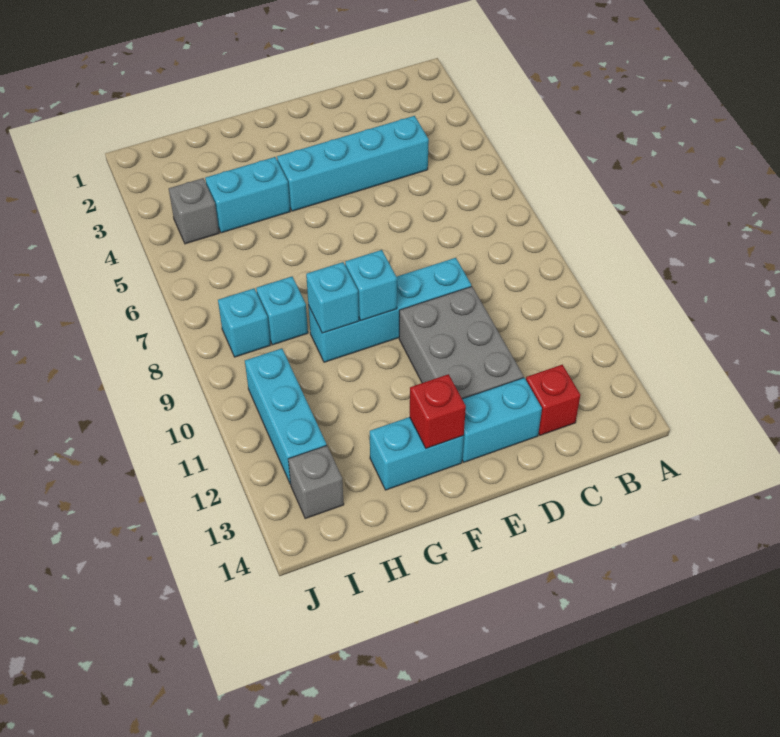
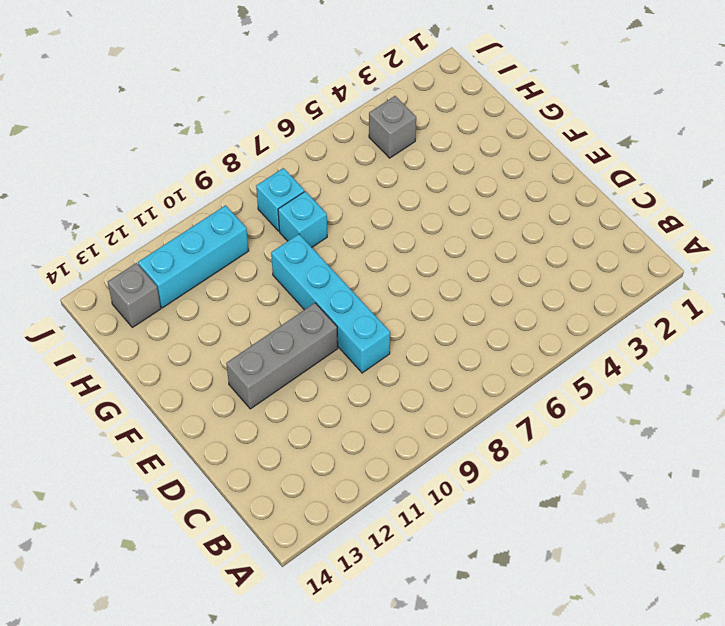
grey brick E10:E12 level 1 -> grey brick D10:E12 level 1
none -> cyan brick C4:F4 level 1
none -> red brick C13 level 1
none -> cyan brick D13:E13 level 1

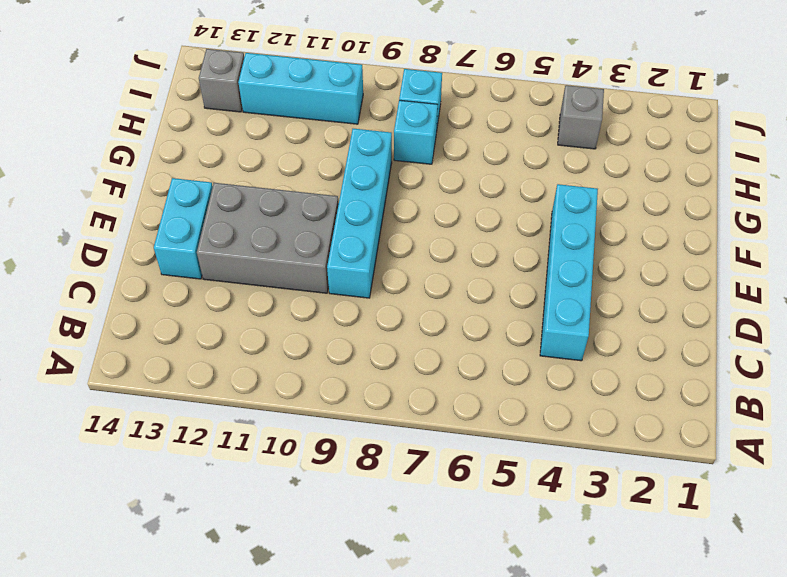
none -> red brick C13 level 1
none -> cyan brick F13:G13 level 1
none -> cyan brick G4:H4 level 1

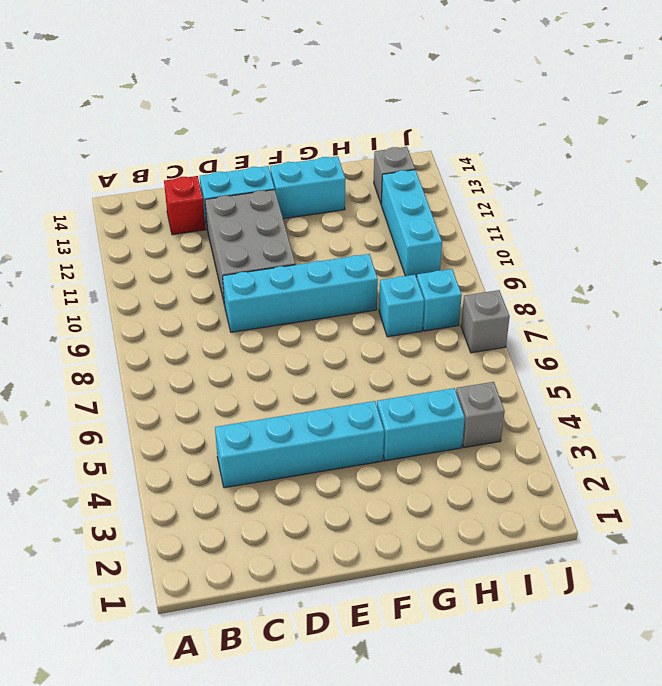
grey brick J7 level 1 -> none
none -> cyan brick F9 level 2
none -> red brick F13 level 2
none -> cyan brick G9 level 2

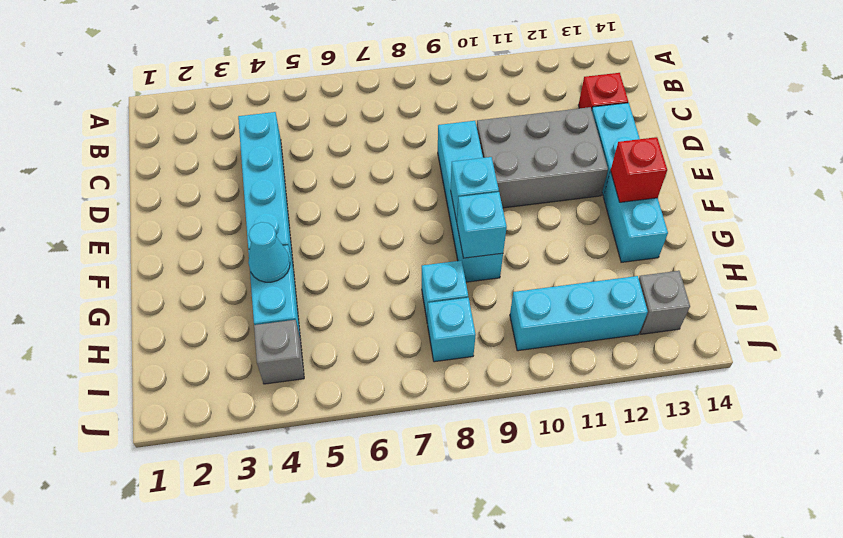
cyan cone G4 level 2 -> none

